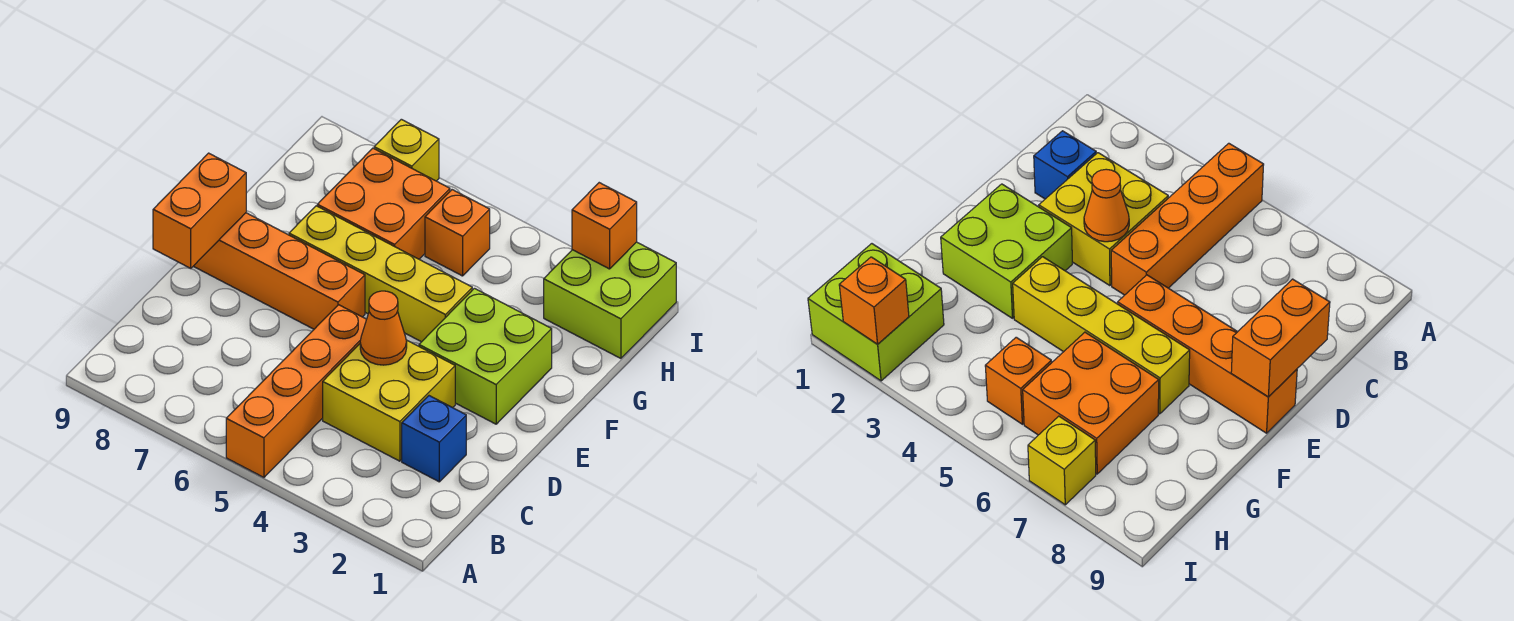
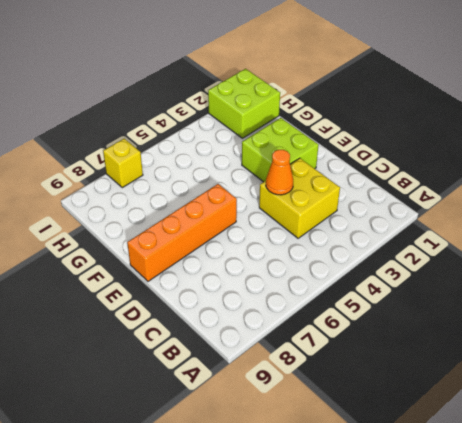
none -> orange brick A5:D5 level 1
none -> blue brick C2 level 1
none -> yellow brick F4:F7 level 1

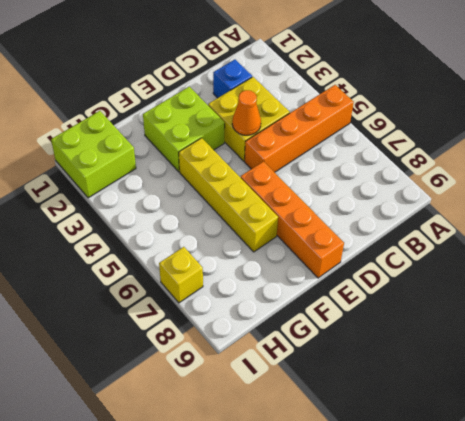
none -> orange brick G6:H7 level 1
none -> orange brick H5 level 1
none -> orange brick D9:E9 level 2

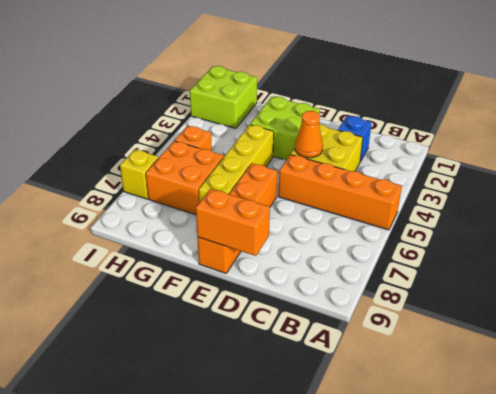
none -> orange brick I2 level 2

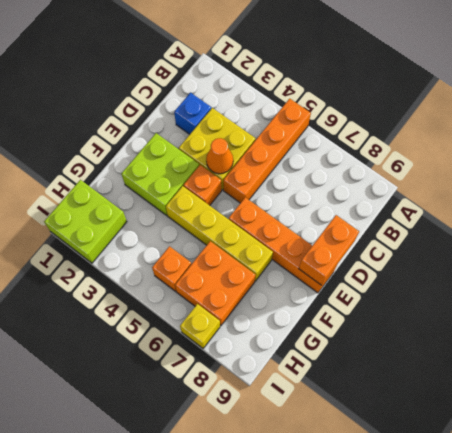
orange brick E4 level 1 -> orange brick I2 level 2

